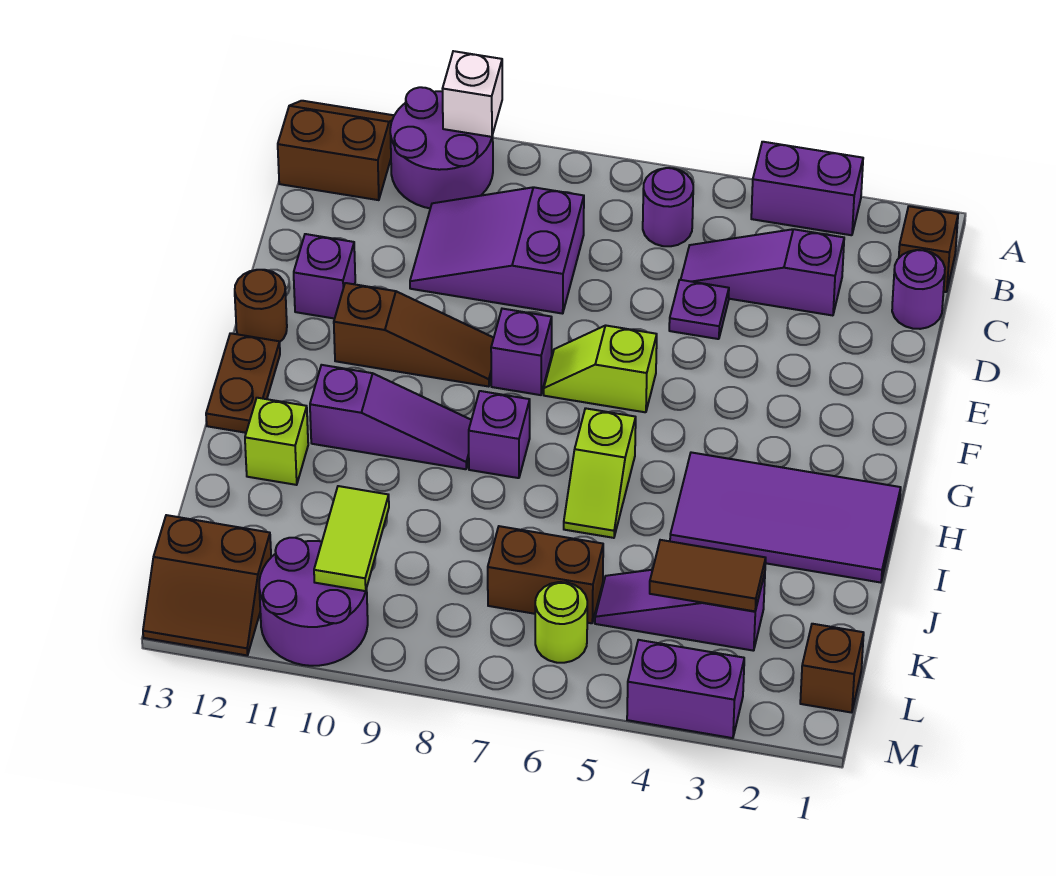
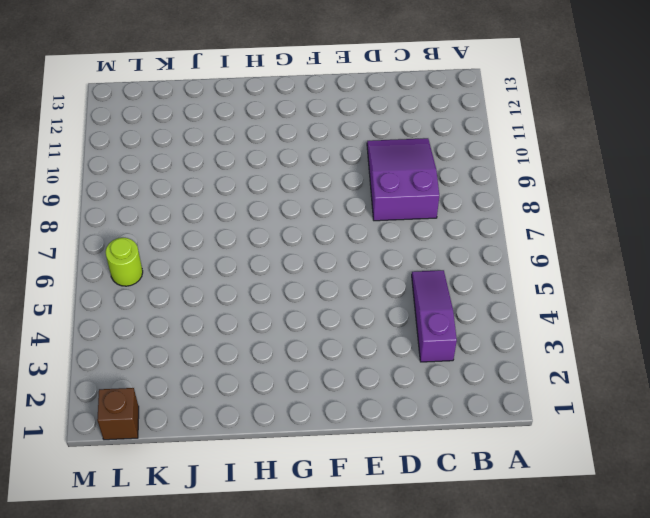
none -> purple brick A3:A4 level 1
none -> purple round brick A10:B11 level 1
none -> brown slope A12:B13 level 1 top B
none -> brown brick B1 level 1

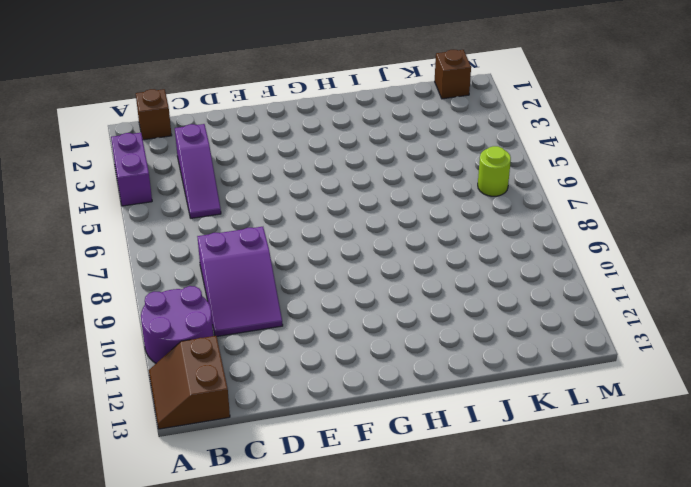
none -> purple round brick B6 level 1
none -> purple round brick C1 level 1
none -> purple plate D5 level 1
none -> purple brick E12 level 1

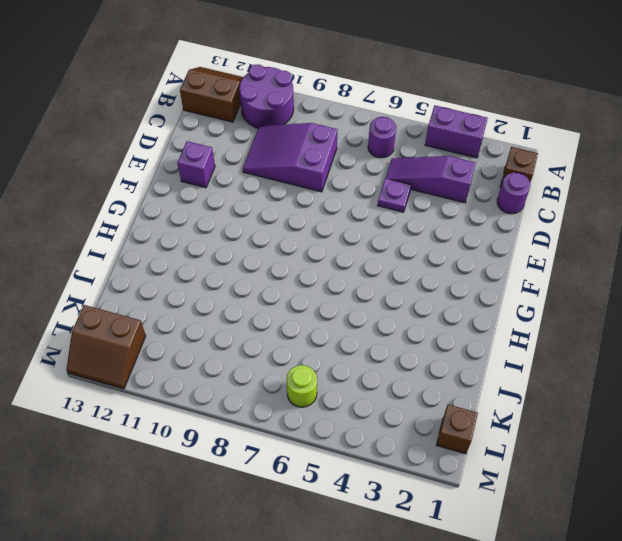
none -> lime slope F6:F7 level 1 top 6
none -> purple brick F8 level 1
none -> brown slope F9:F11 level 1 top 11
none -> brown round brick F13 level 1

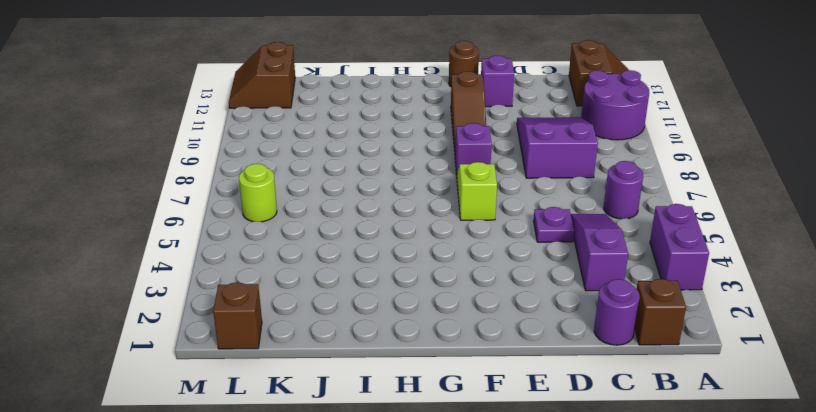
none -> brown plate G13:H13 level 1
none -> purple tile H1:I4 level 1
none -> lime slope H6:I6 level 1 top H
none -> purple brick H8 level 1

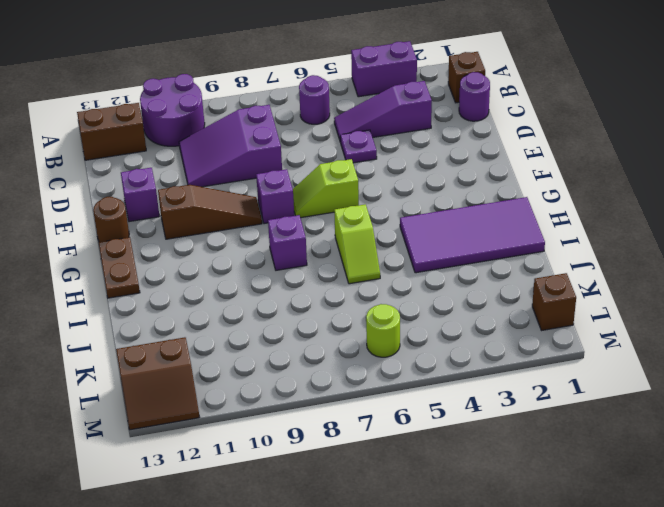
none -> purple slope H9:H11 level 1 top 11
none -> lime brick I12 level 1
none -> purple slope K3:K5 level 1 top 3
none -> brown brick K6:K7 level 1

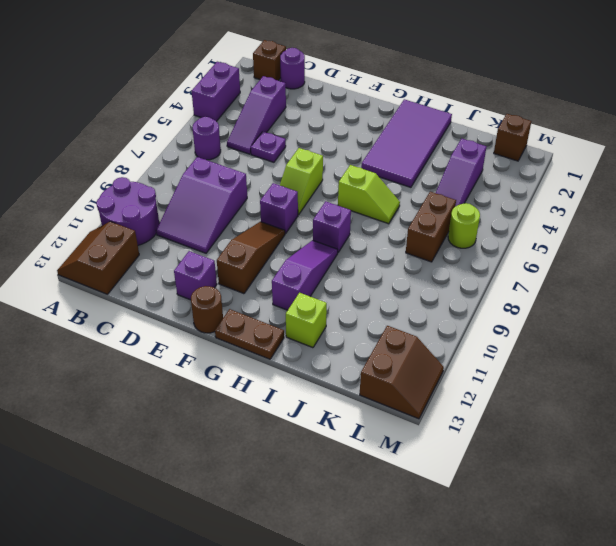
none -> purple round brick L10:M11 level 1
none -> purple brick M3:M4 level 1
none -> white brick A10 level 2
none -> brown tile K3:K4 level 2

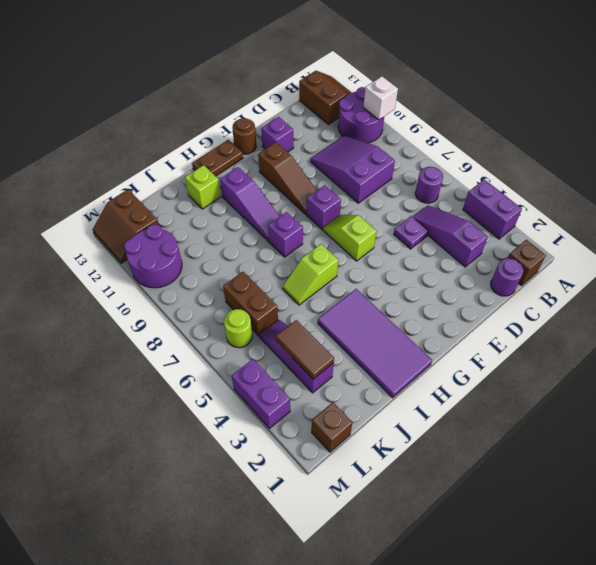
none -> lime tile K10:L10 level 2

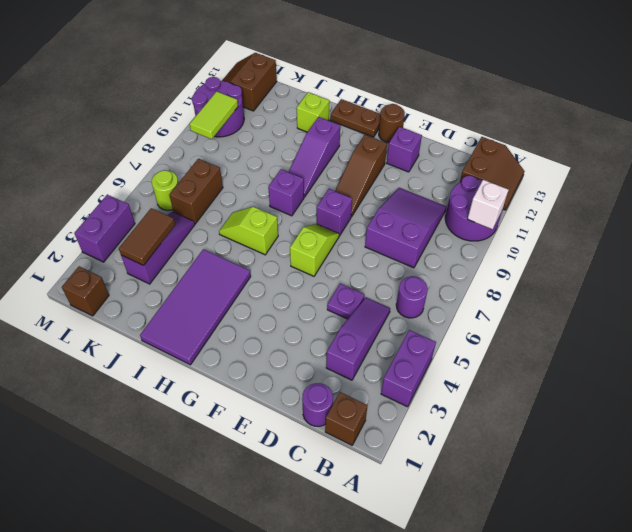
lime tile L9:L10 level 2 -> lime tile K10:L10 level 2

